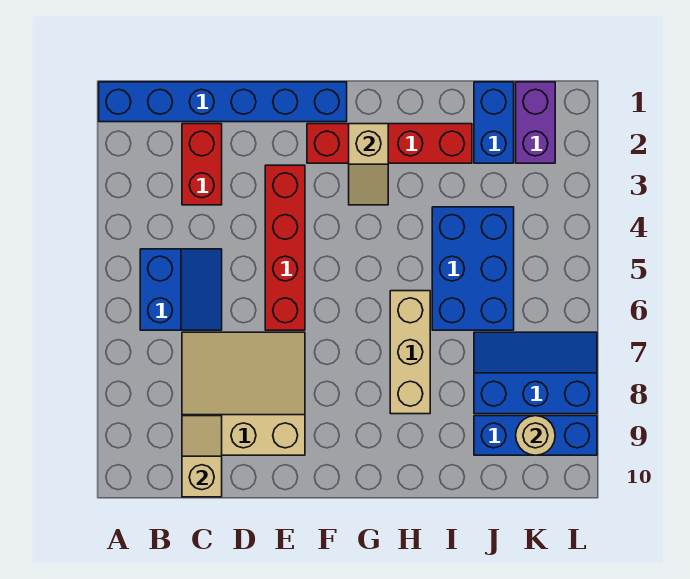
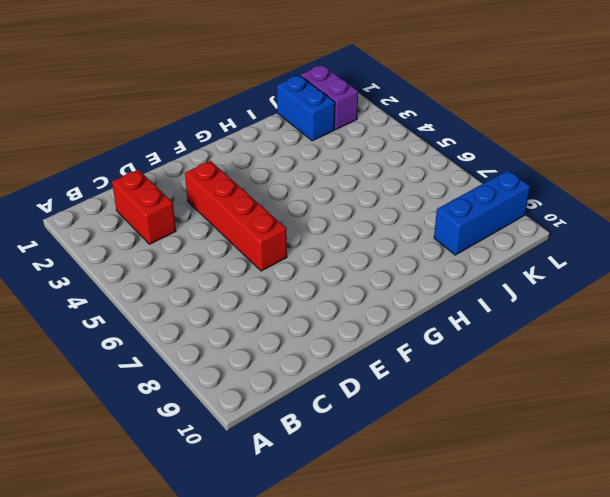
none -> blue brick A1:F1 level 1
none -> blue slope B5:C6 level 1 top B
none -> tan slope C7:E9 level 1 top 9

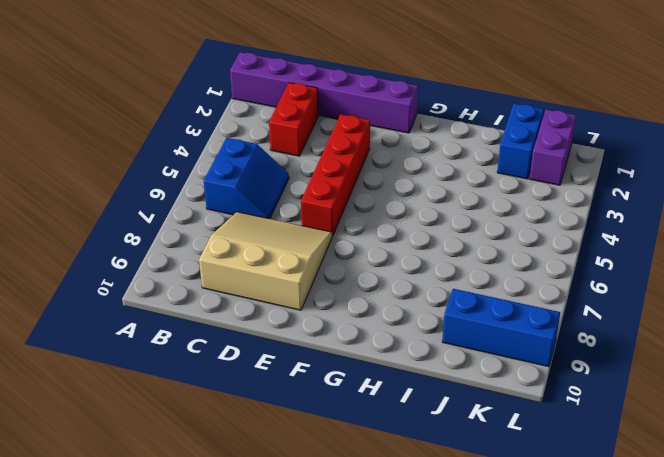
purple brick A1:F1 level 1 -> blue brick A1:F1 level 1
none -> red brick F2:I2 level 1
none -> tan brick H6:H8 level 1
none -> blue brick I4:J6 level 1

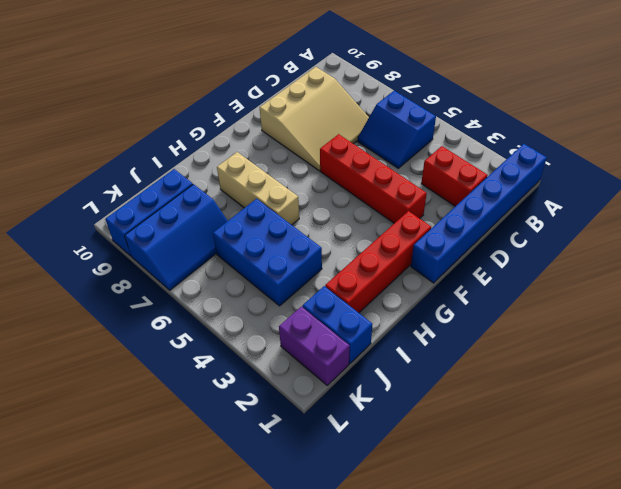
none -> tan slope C9:C10 level 2 top 10
none -> tan slope G2:G3 level 2 top 2
none -> tan round brick K9 level 2

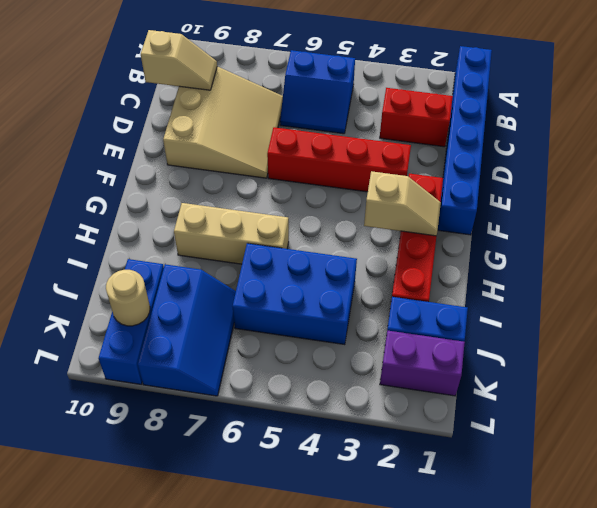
tan slope G2:G3 level 2 top 3 -> tan slope G2:G3 level 2 top 2

